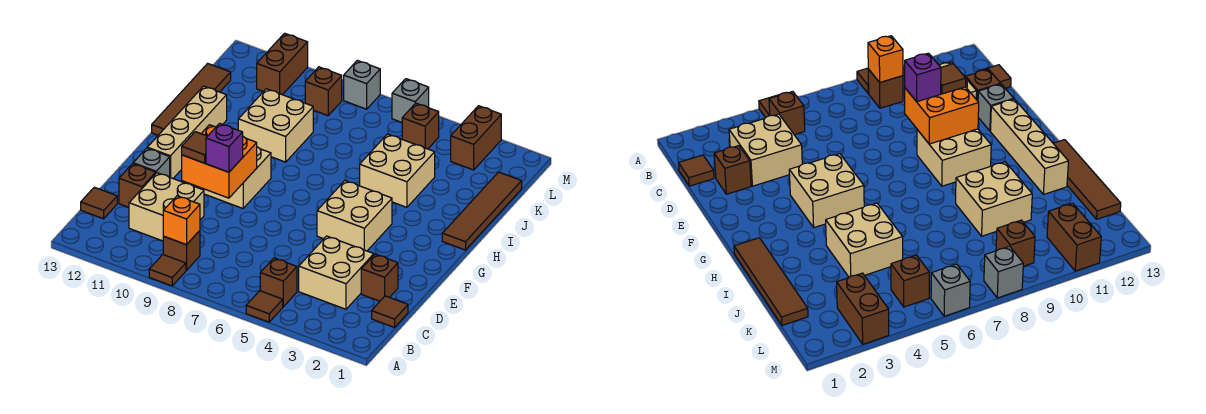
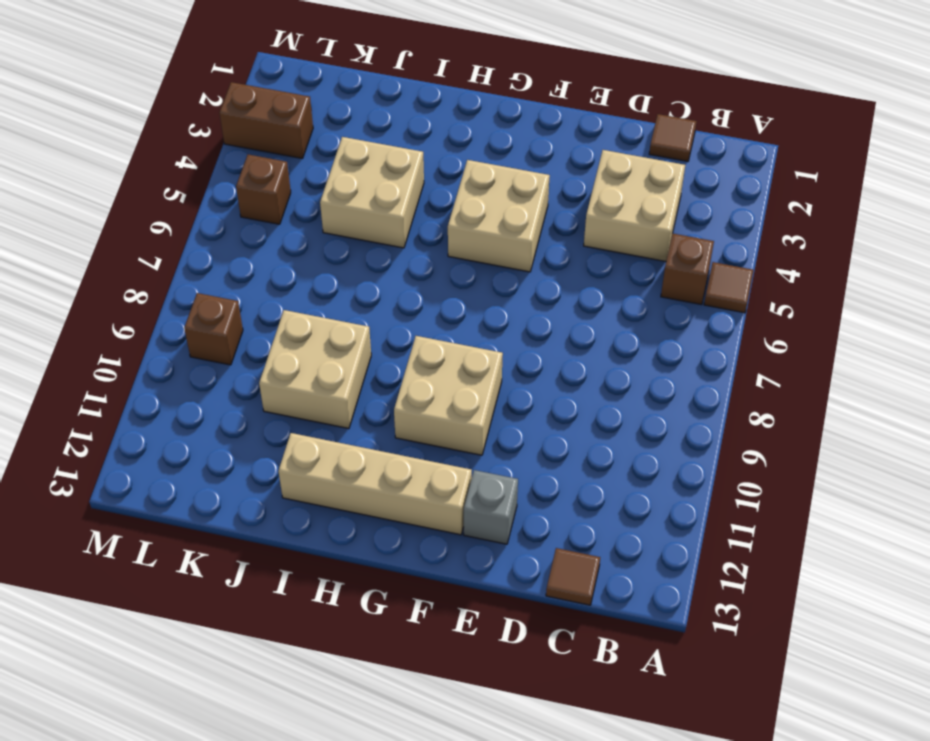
none -> brown tile A9 level 1
none -> brown brick B9 level 1
none -> tan brick C10:D11 level 1

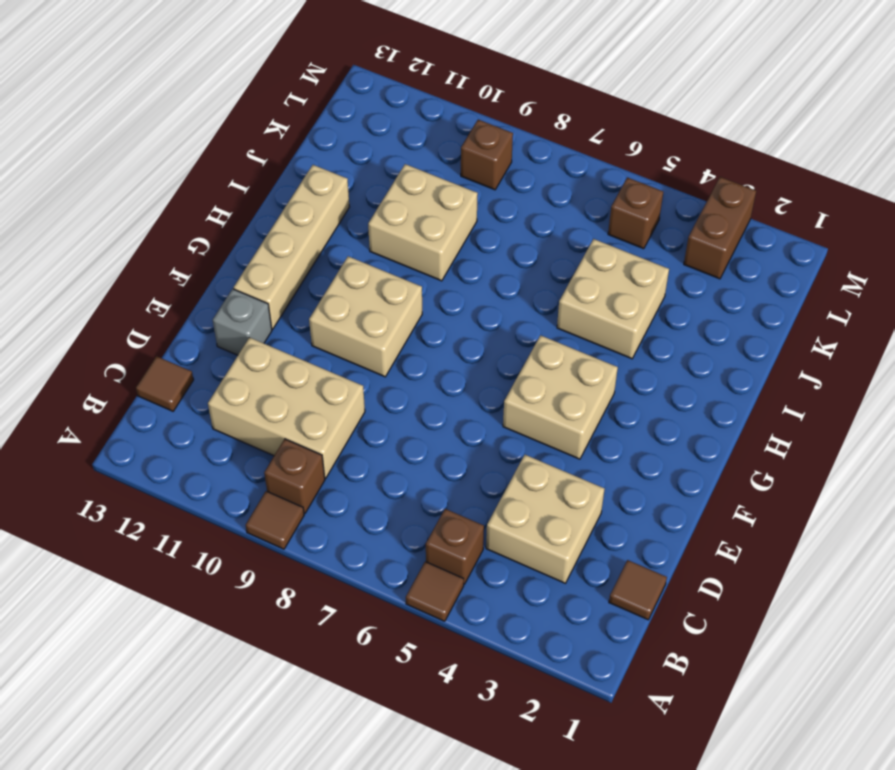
tan brick C9:D11 level 1 -> tan brick C10:D11 level 1
none -> brown brick D2 level 1
none -> brown brick D12 level 1
none -> brown tile H1:K1 level 1

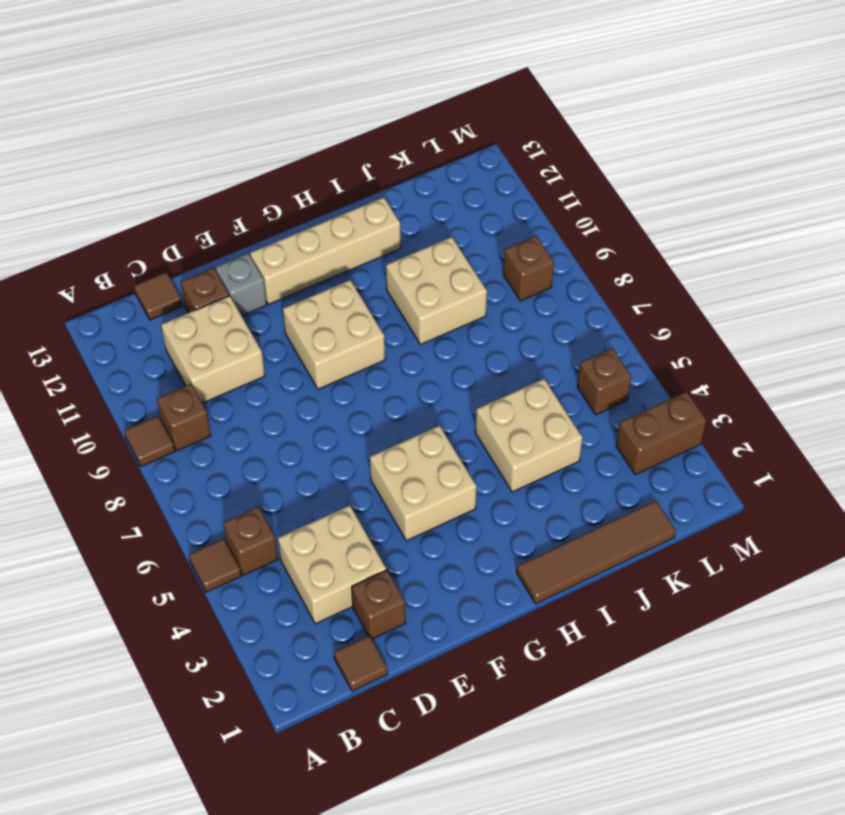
none -> brown tile H13:K13 level 1
none -> brown brick L11:M11 level 1
none -> grey brick M6 level 1

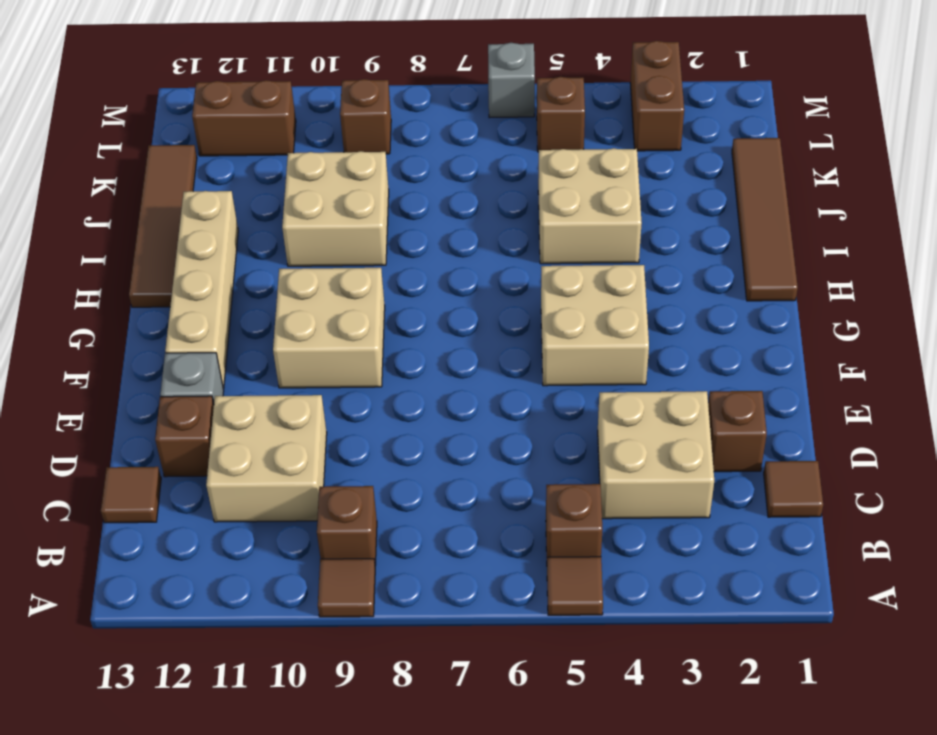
brown brick L11:L12 level 1 -> brown brick L11:M11 level 1
none -> grey brick M8 level 1
none -> orange brick B9 level 2
none -> orange brick E9:F10 level 2

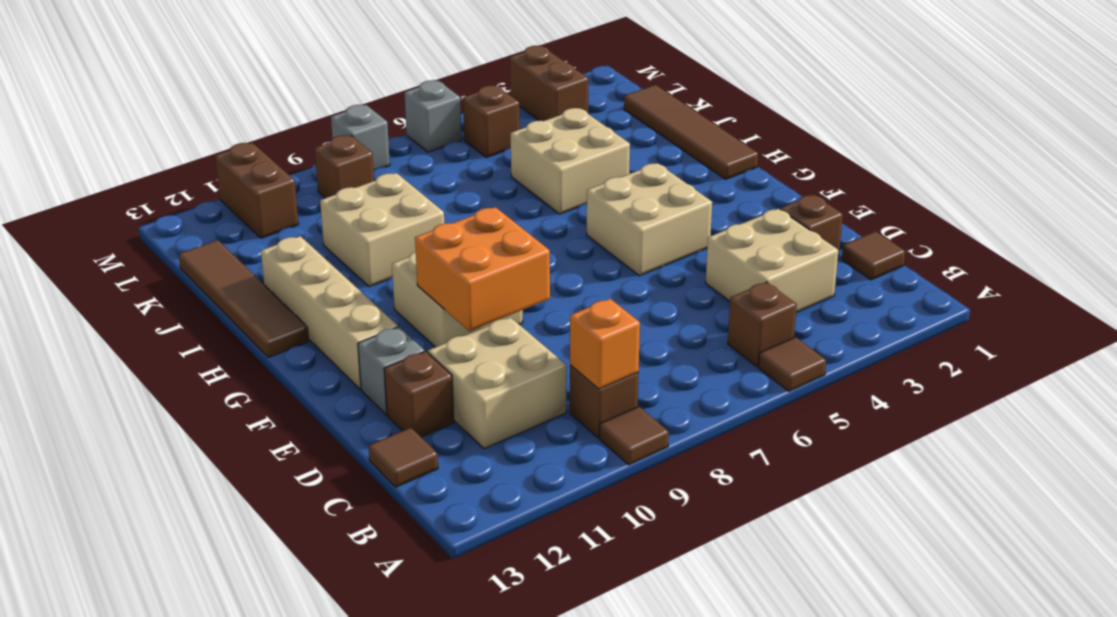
none -> purple brick E9 level 3
none -> brown tile E10 level 3

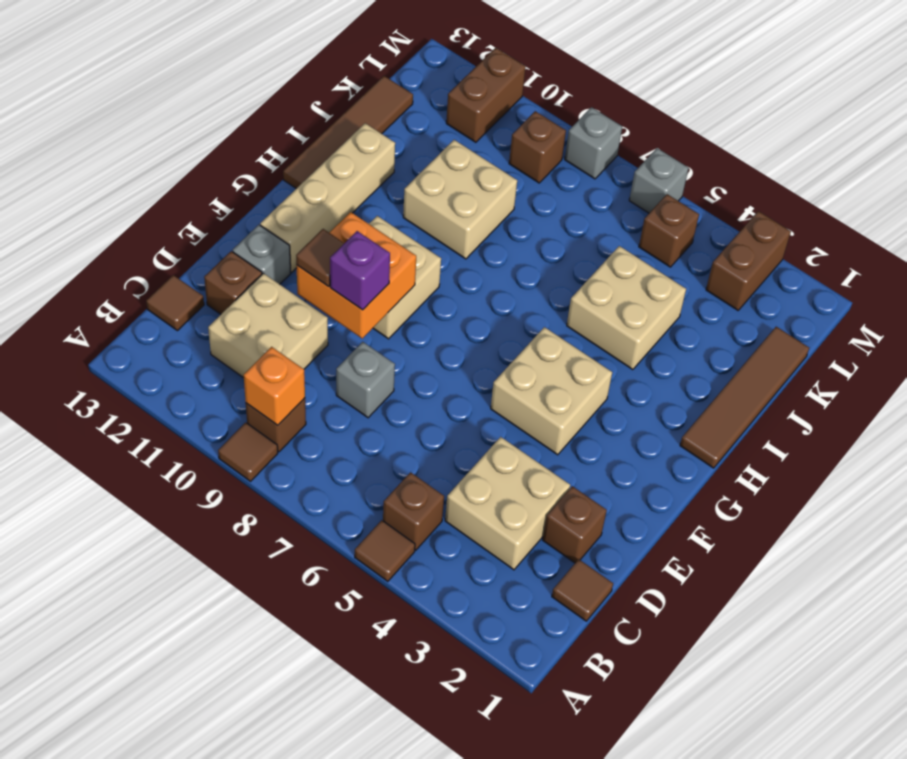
grey brick D8 level 1 -> none

